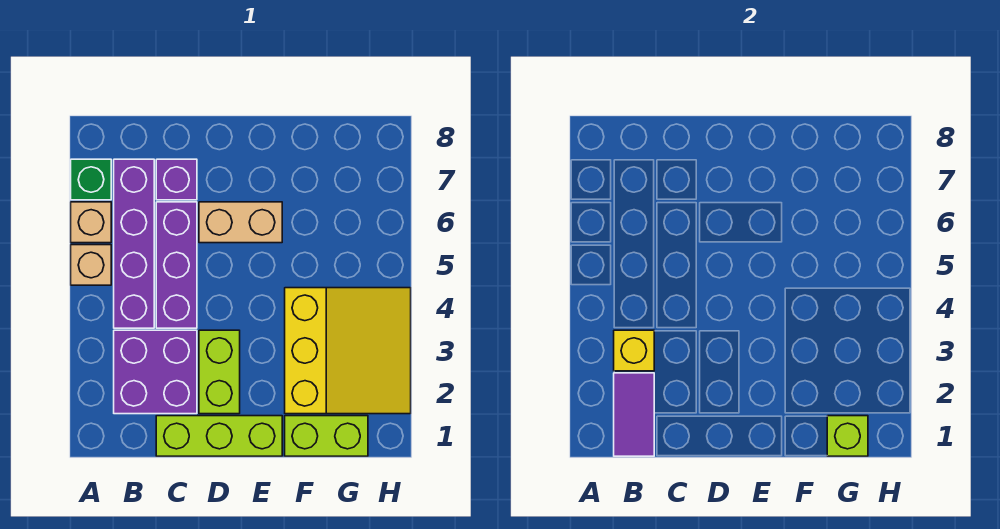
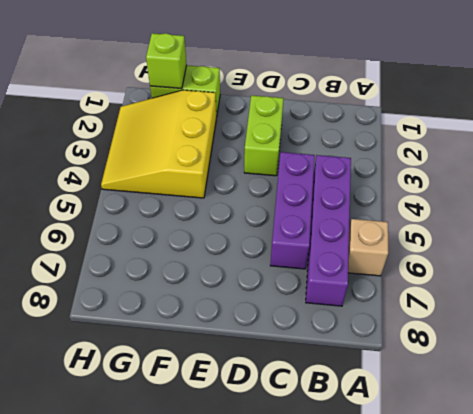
none -> tan brick A5 level 1
none -> green brick A7 level 1
none -> purple brick B2:C3 level 1

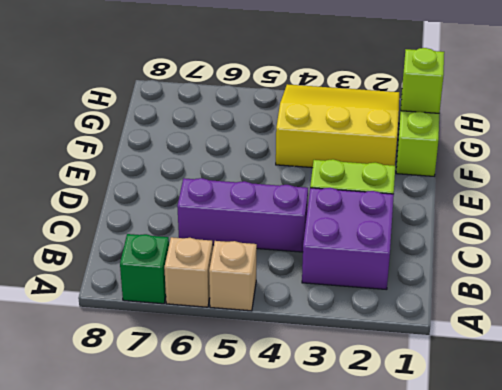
none -> purple brick B4:B7 level 1
none -> lime brick C1:E1 level 1
none -> purple brick C7 level 1

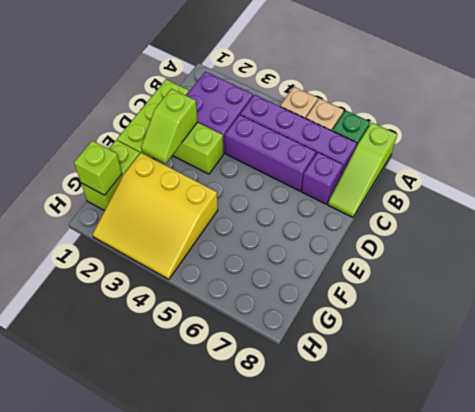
lime slope A8:C8 level 1 top A -> none
lime slope D2:E2 level 2 top D -> none
none -> tan brick D6:E6 level 1
none -> purple tile B1:B2 level 2
none -> yellow brick B3 level 2

